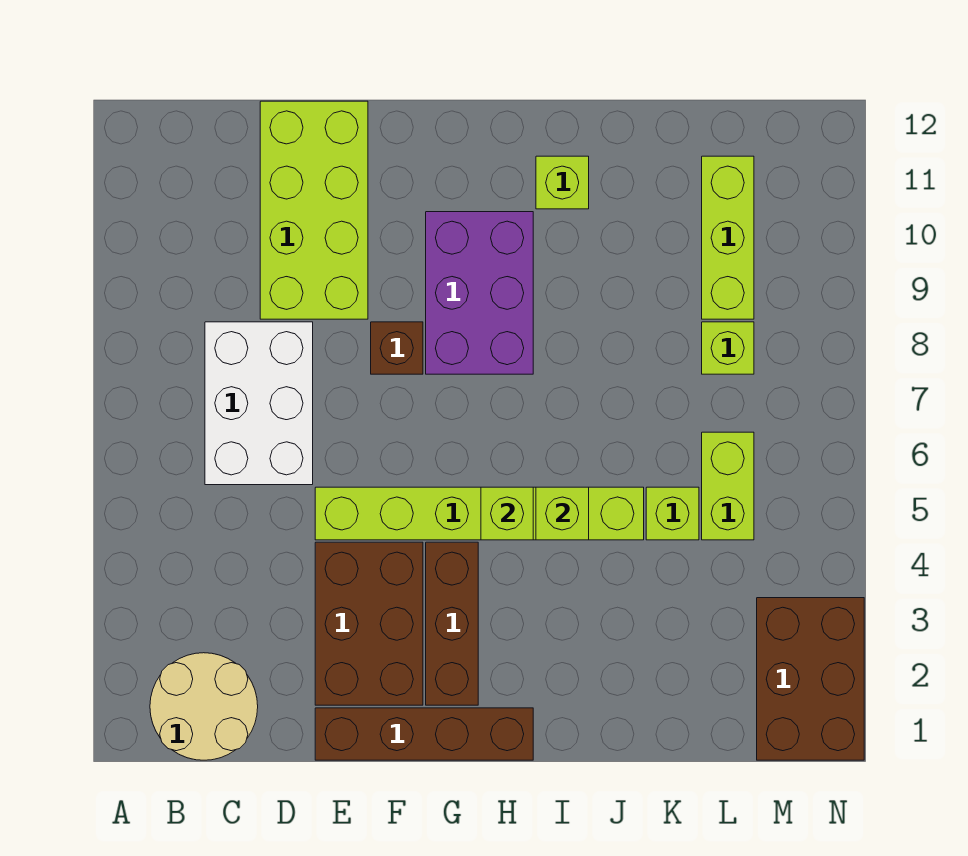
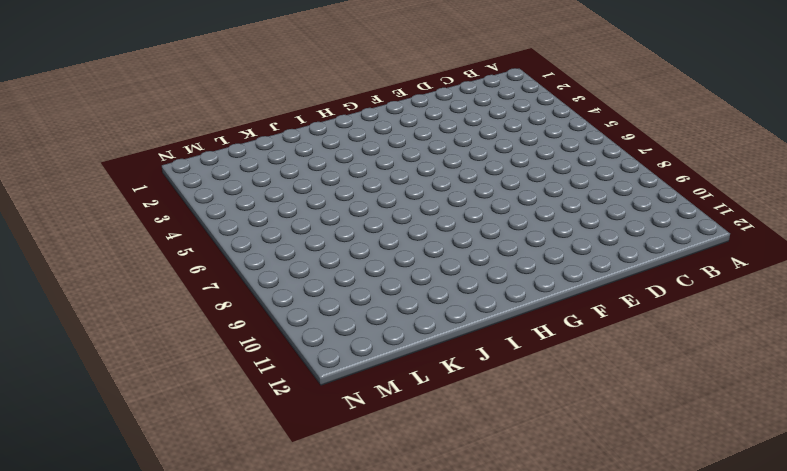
none -> tan round brick B1:C2 level 1
none -> white brick C6:D8 level 1
none -> lime brick D9:E12 level 1

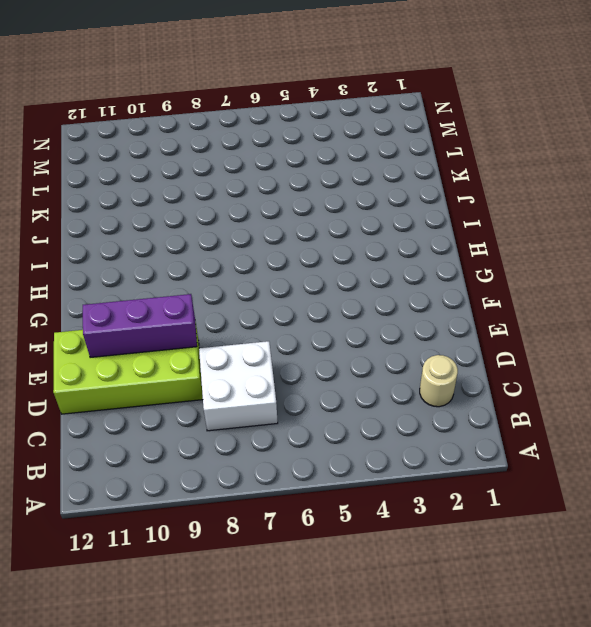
tan round brick C2 level 1 -> tan round brick B1:C2 level 1
white brick C7:D8 level 1 -> white brick C6:D8 level 1
purple brick E9:E11 level 2 -> none
none -> brown brick E1:H1 level 1
none -> brown brick E2:F4 level 1
none -> lime brick E5:J5 level 1

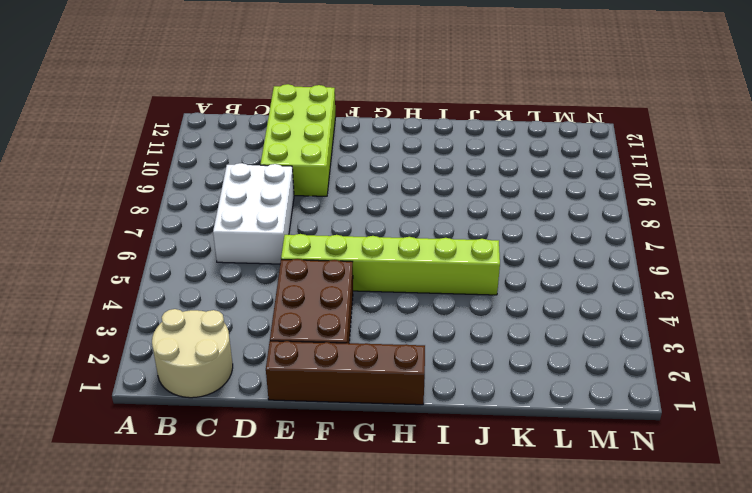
none -> brown brick F8 level 1
none -> brown brick G2:G4 level 1
none -> purple brick G8:H10 level 1

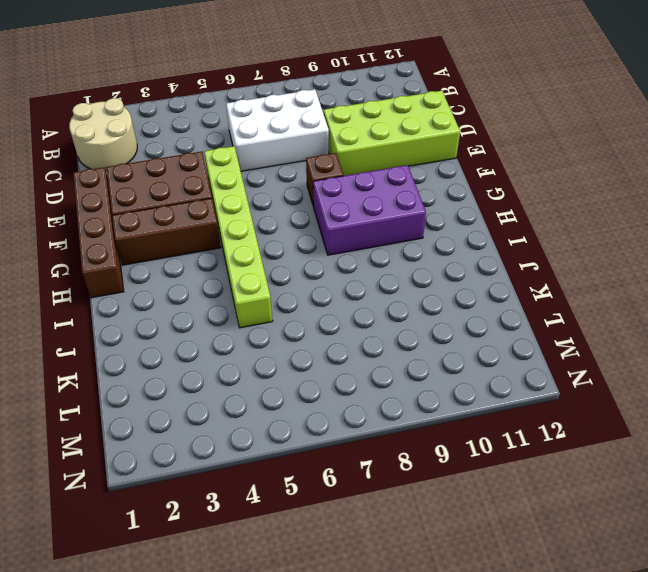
none -> lime brick I11 level 1
none -> lime brick K5 level 1
none -> lime brick L5:L6 level 1

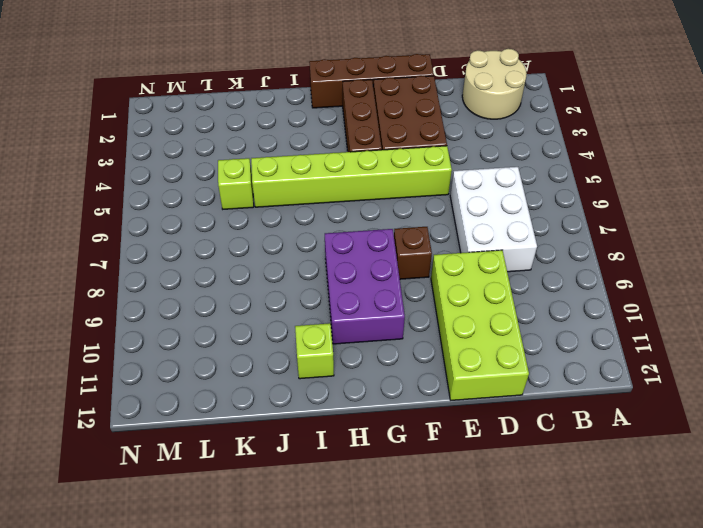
none -> lime brick L5:L6 level 1
none -> lime brick L8 level 1
none -> lime brick L9:L11 level 1

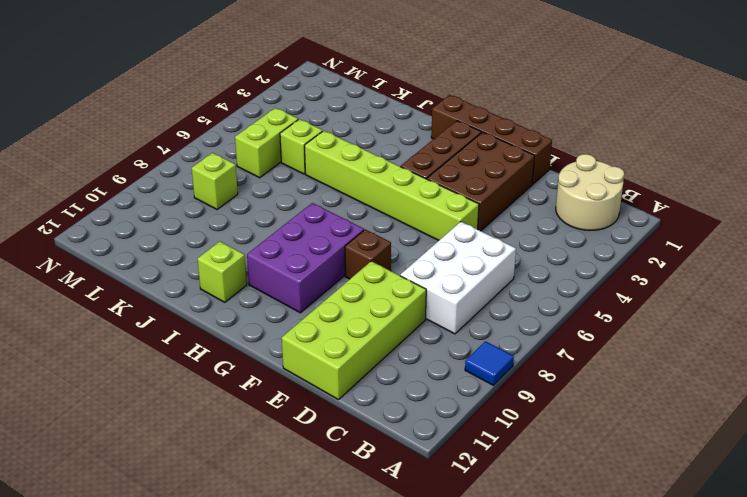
blue tile A9 level 1 -> none
none -> lime brick L9:L11 level 1
none -> brown brick M1:N3 level 1
none -> lime brick H5 level 2

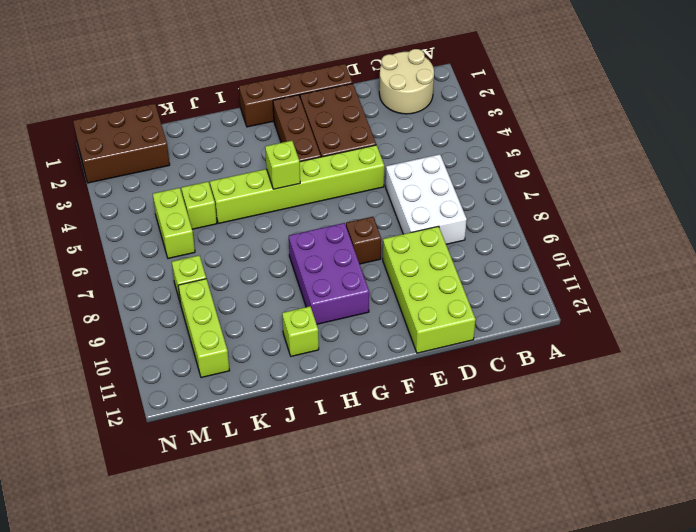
brown brick L1:N2 level 1 -> brown brick M1:N3 level 1
none -> lime brick I5 level 2

